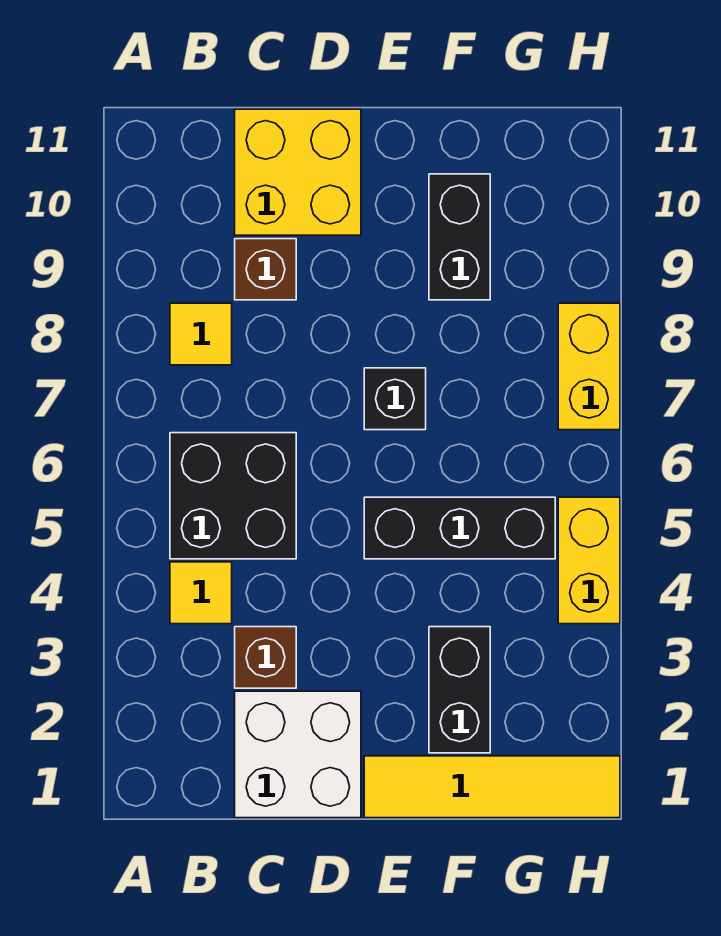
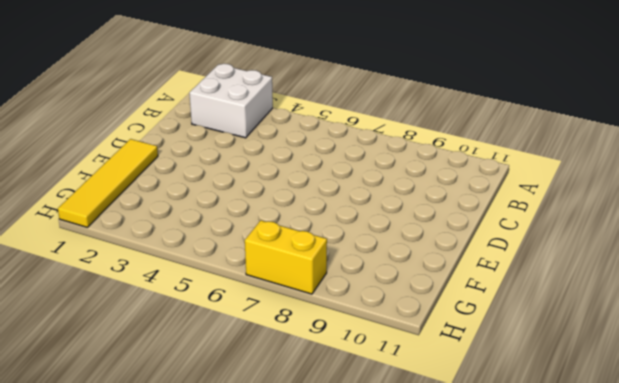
white brick A2:B3 level 1 -> white brick C1:D2 level 1
none -> yellow tile B4 level 1
none -> black brick B5:C6 level 1
none -> yellow tile B8 level 1

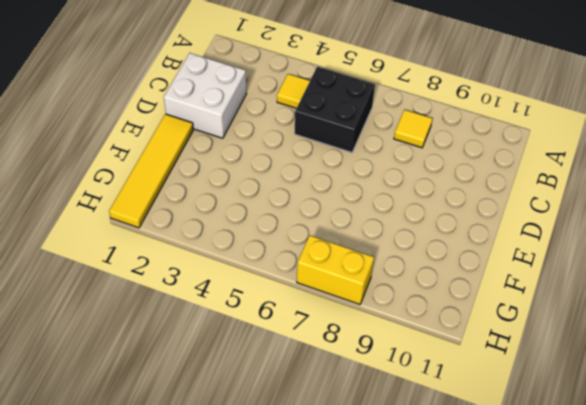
none -> brown brick C3 level 1
none -> brown brick C9 level 1
none -> yellow brick C10:D11 level 1

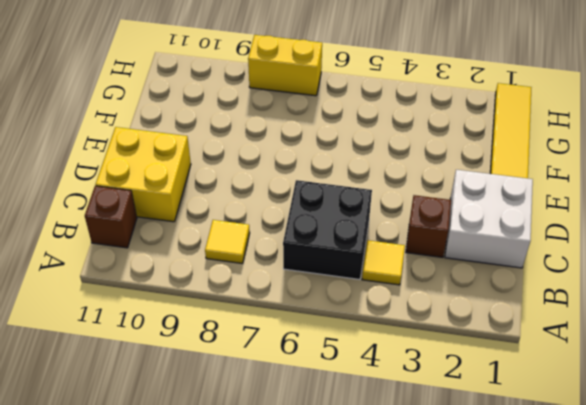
brown brick B11 level 1 -> brown brick C9 level 1
none -> black brick E5:G5 level 1
none -> black brick E7 level 1
none -> black brick F2:F3 level 1

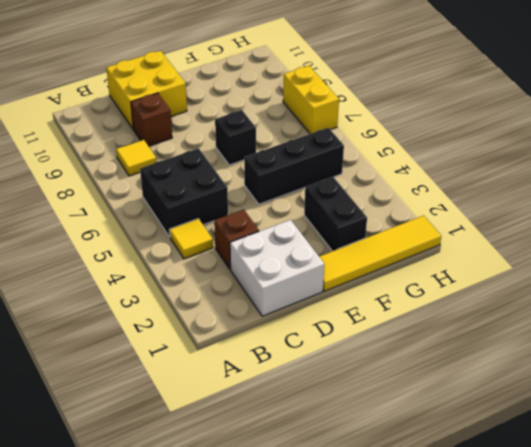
none -> black brick F9:F10 level 1
none -> yellow brick H4:H5 level 1

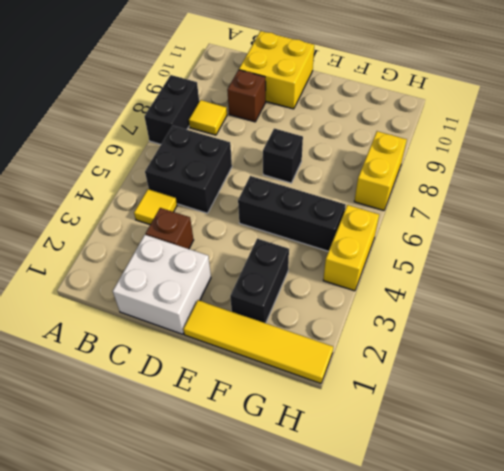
black brick A7:A8 level 1 -> black brick F9:F10 level 1

